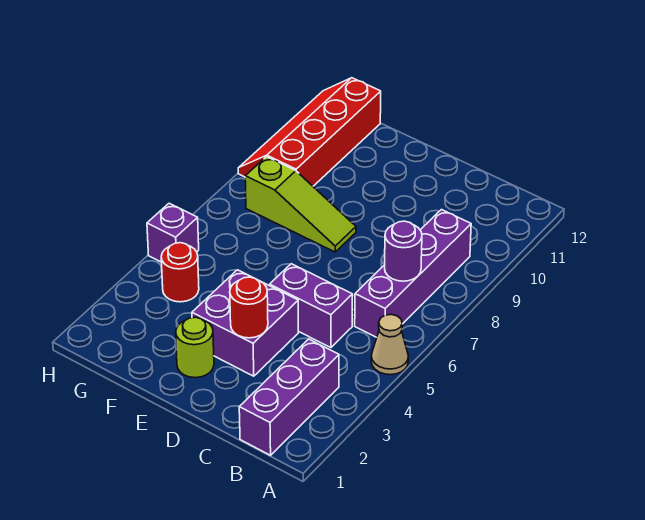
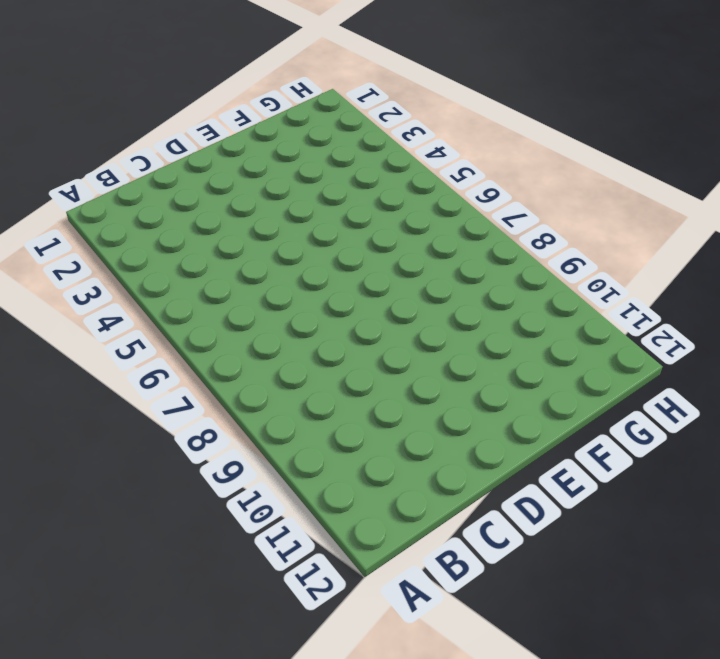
none -> tan cone A5 level 1
none -> purple brick B1:B3 level 1
none -> purple brick B6:B9 level 1

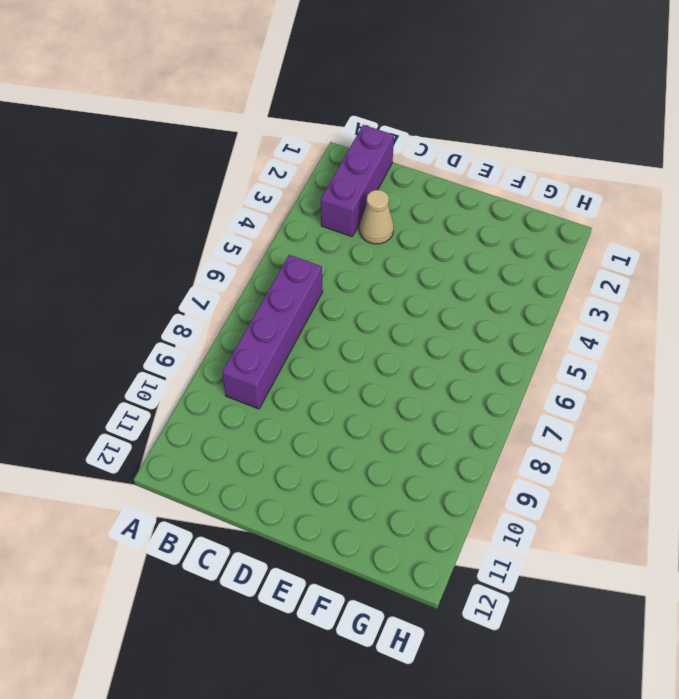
tan cone C3 level 1 -> tan cone A5 level 1
none -> purple brick C5:D5 level 1
none -> purple brick D3:E4 level 1
none -> lime round brick E2 level 1

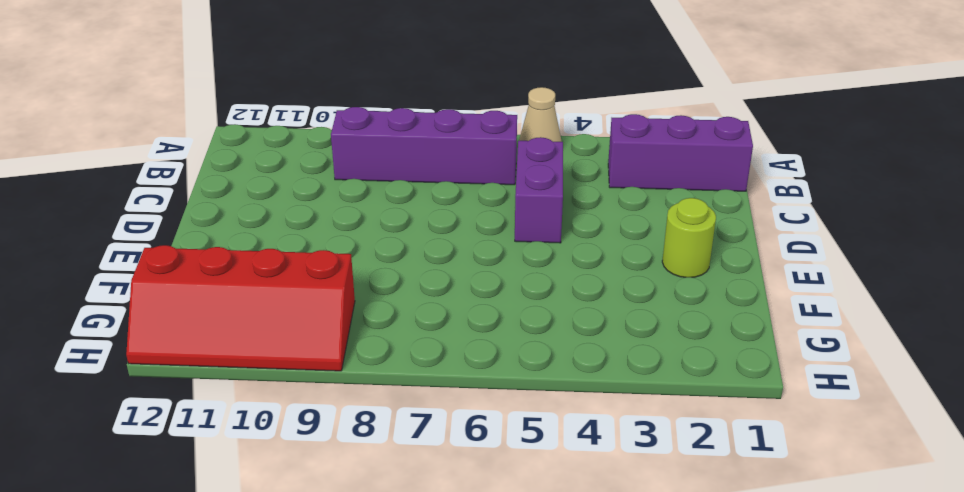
none -> purple brick D3:E4 level 1
none -> lime slope E8:G8 level 1 top G
none -> red round brick G4 level 1

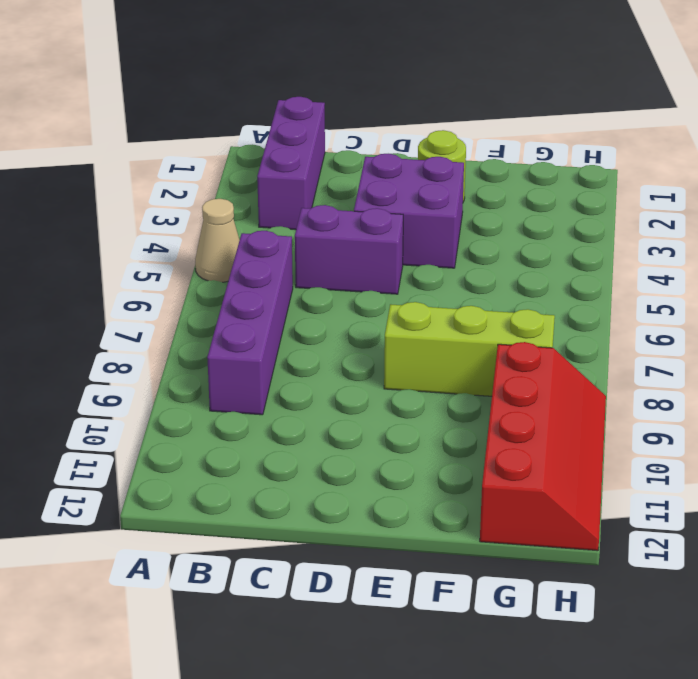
lime brick E8:G8 level 1 -> lime slope E8:G8 level 1 top G
none -> red round brick G4 level 1
none -> purple brick H5 level 1
none -> purple round brick B7 level 2

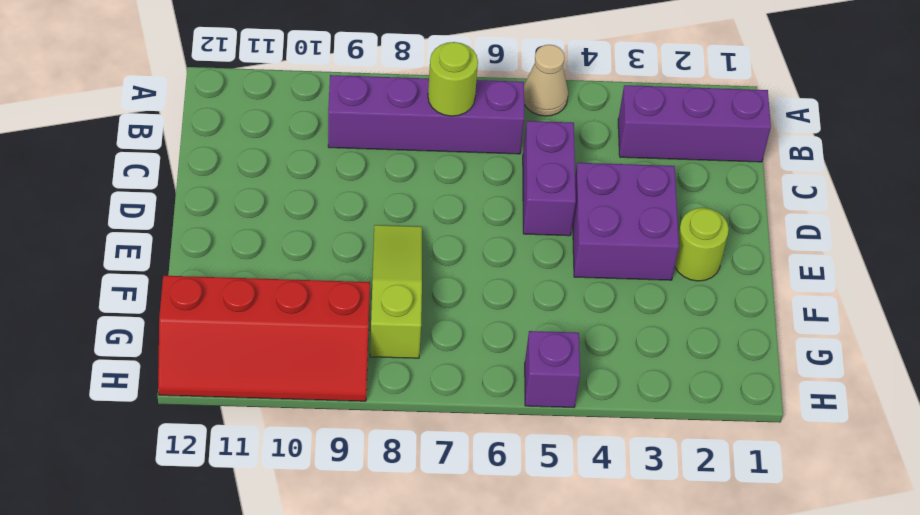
lime round brick B7 level 2 -> purple round brick B7 level 2
none -> red round brick G4 level 1
none -> red round brick D3 level 2

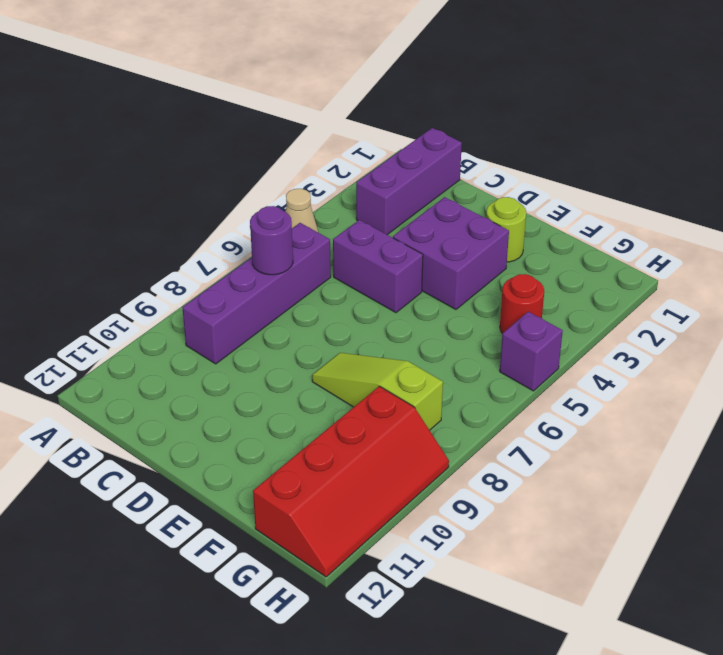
none -> red round brick D3 level 2

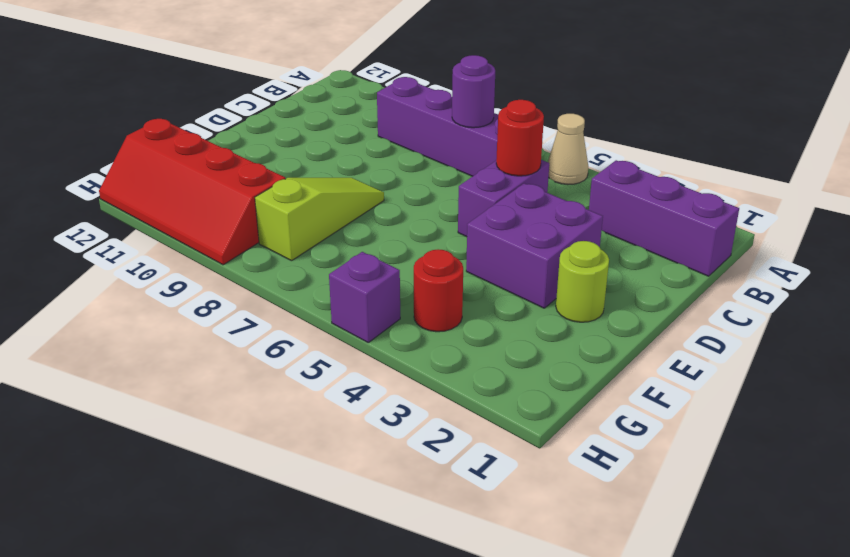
red round brick C5 level 2 -> red round brick D3 level 2

